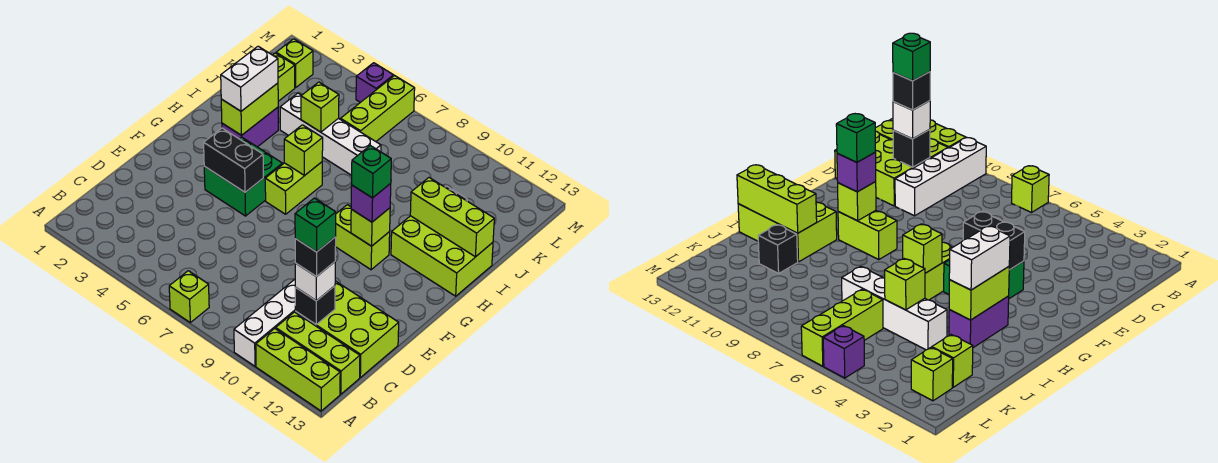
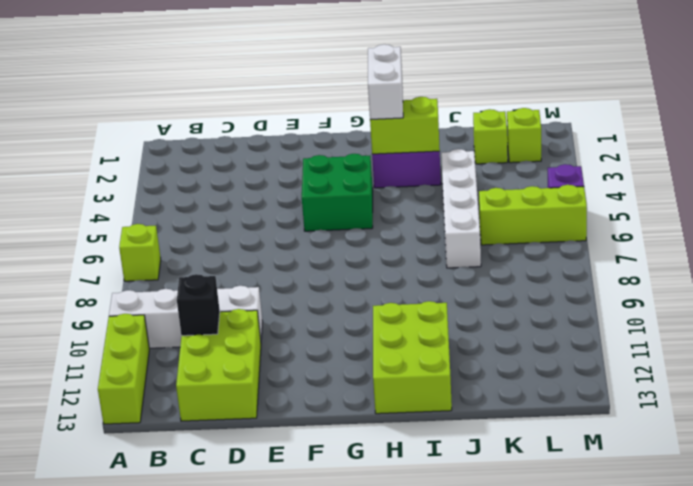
white brick H2:H3 level 3 -> white brick H3:I3 level 3
none -> lime brick B11:B13 level 1
none -> lime brick G6:H6 level 1
none -> lime brick G9:G10 level 1

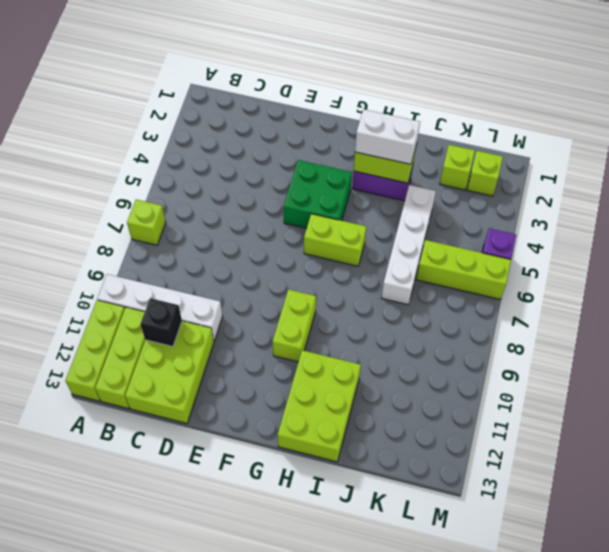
none -> black brick J11 level 1
none -> black brick F4:F5 level 2
none -> lime brick G10 level 2

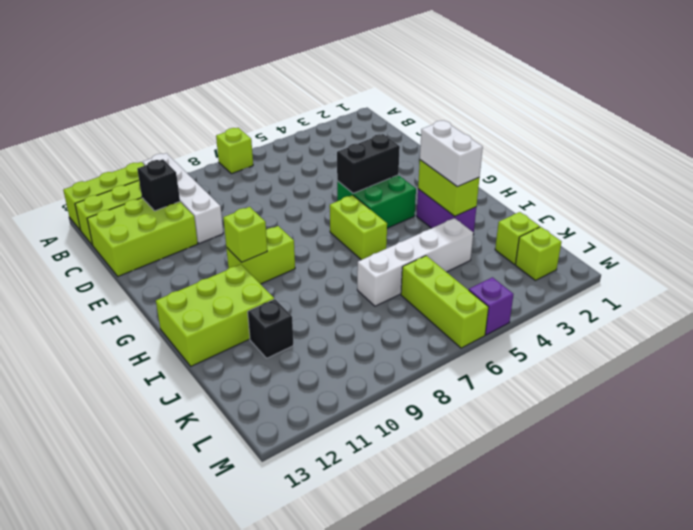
none -> lime brick H6 level 2
none -> lime brick I11:I13 level 2
none -> lime brick J5 level 2

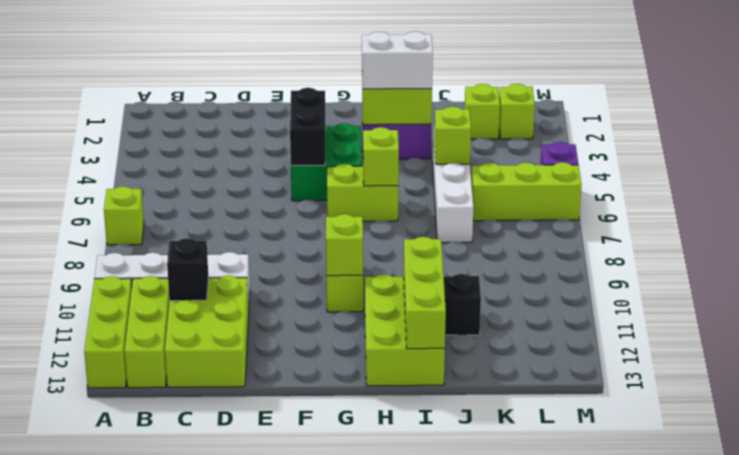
none -> white brick C11 level 3
none -> purple brick G10 level 3
none -> black brick C11 level 4

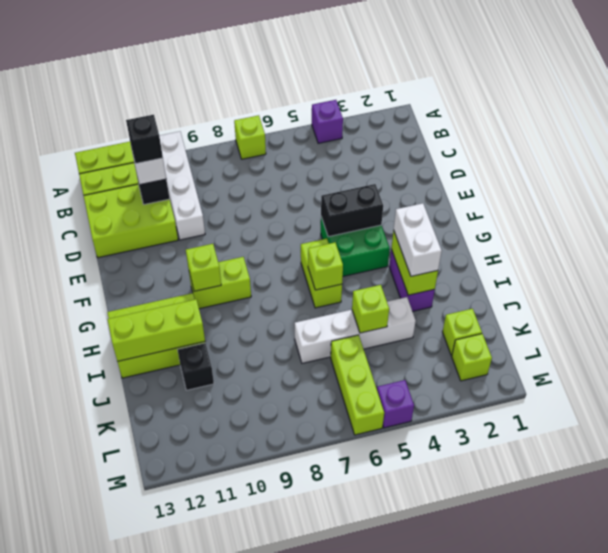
purple brick A4 level 1 -> purple brick G10 level 3
none -> green brick G10 level 4
none -> green brick C11 level 5

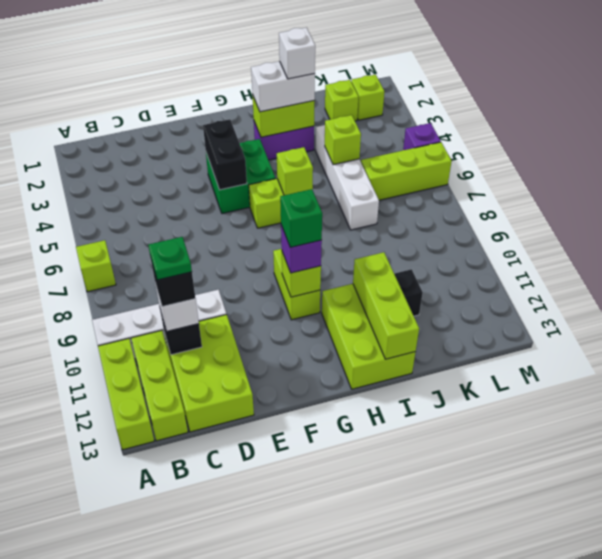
green plate C11 level 5 -> green brick C11 level 5
white brick I3 level 4 -> none

